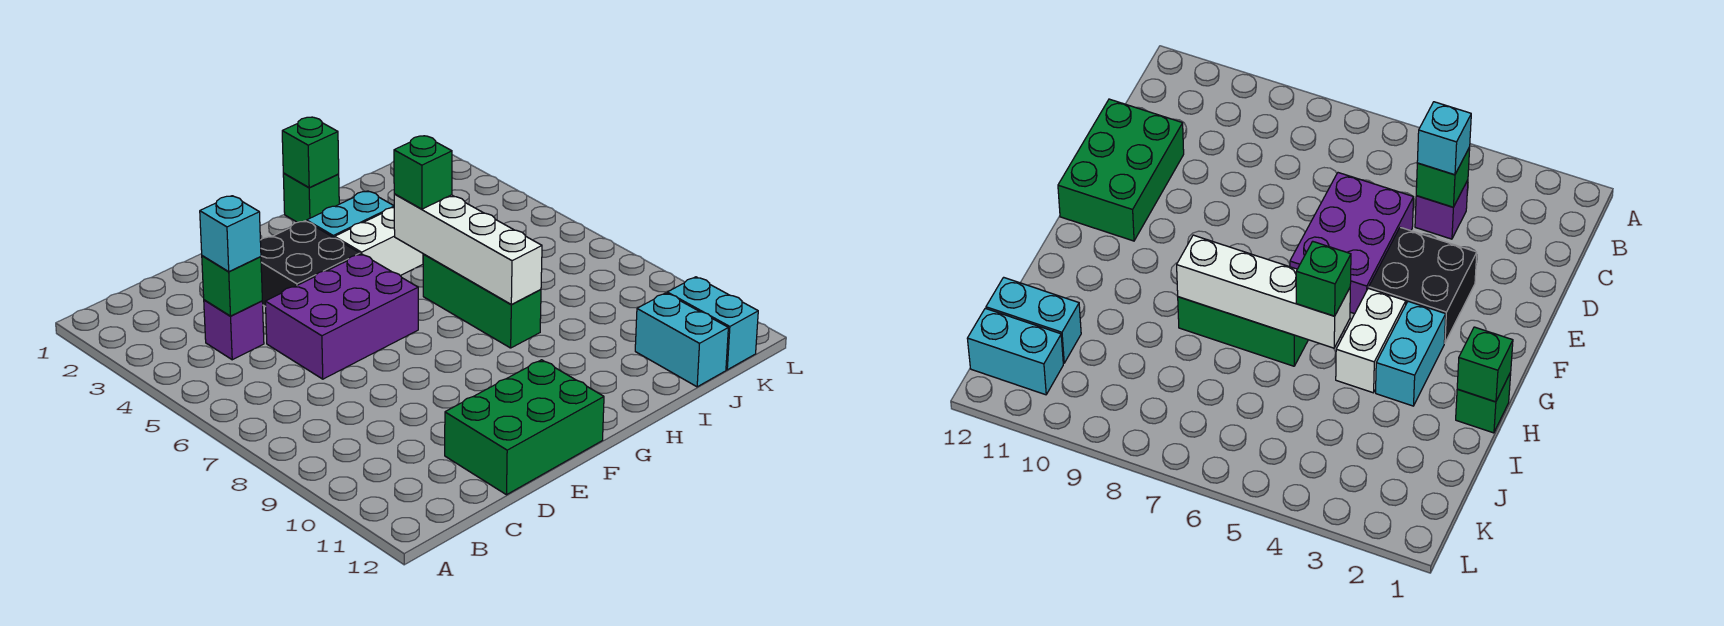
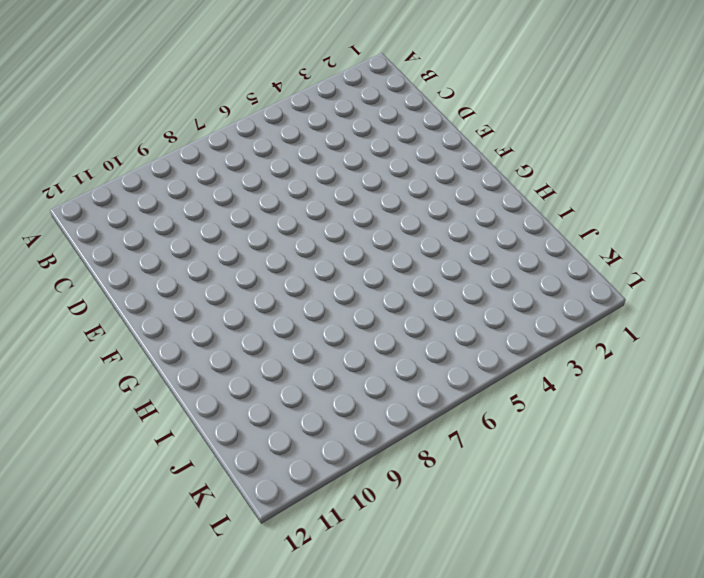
none -> purple brick C4 level 1
none -> purple brick D5:F6 level 1
none -> green brick D11:F12 level 1

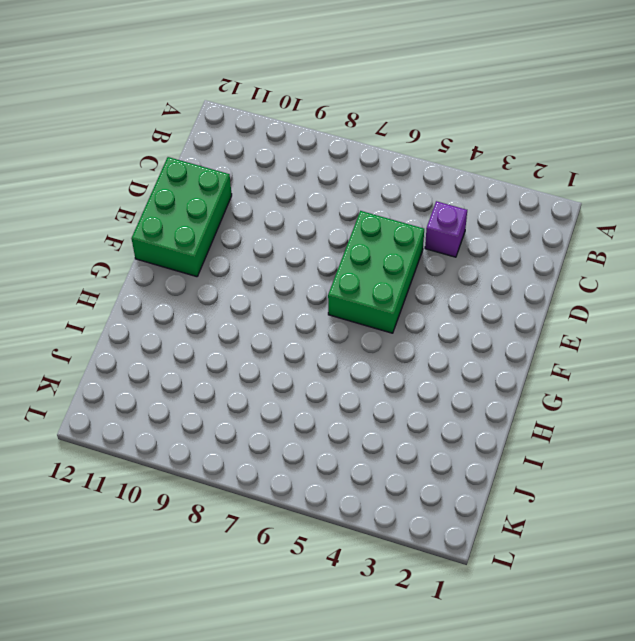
green brick D5:F6 level 1 -> purple brick D5:F6 level 1
none -> black brick E3:F4 level 1
none -> cyan brick G3:H3 level 1
none -> white brick G4:H4 level 1

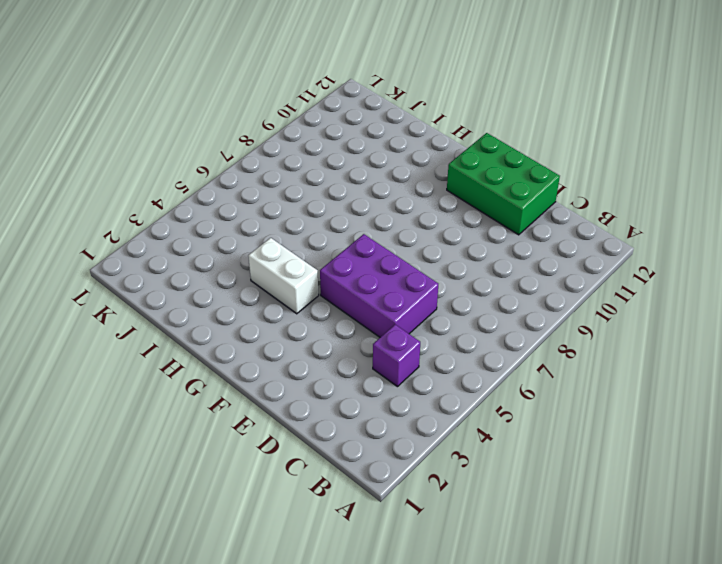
none -> black brick E3:F4 level 1
none -> cyan brick G3:H3 level 1
none -> green brick H1 level 1

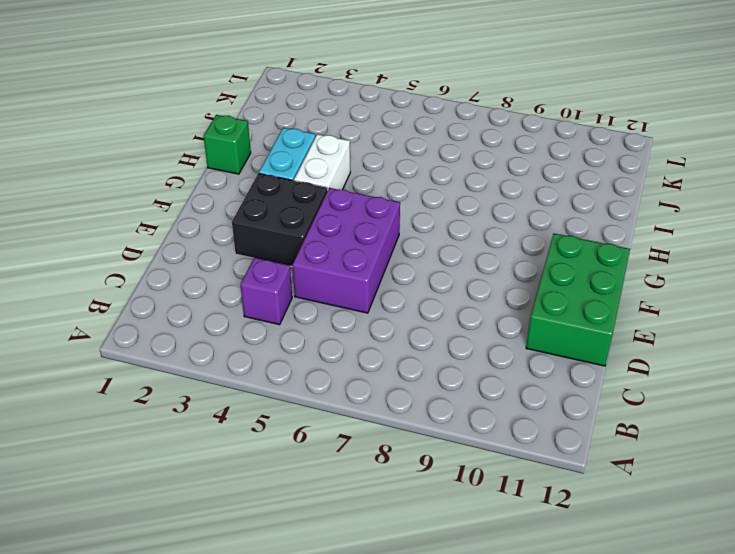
none -> green brick H6:H8 level 1
none -> cyan brick J11:J12 level 1
none -> cyan brick K11:K12 level 1

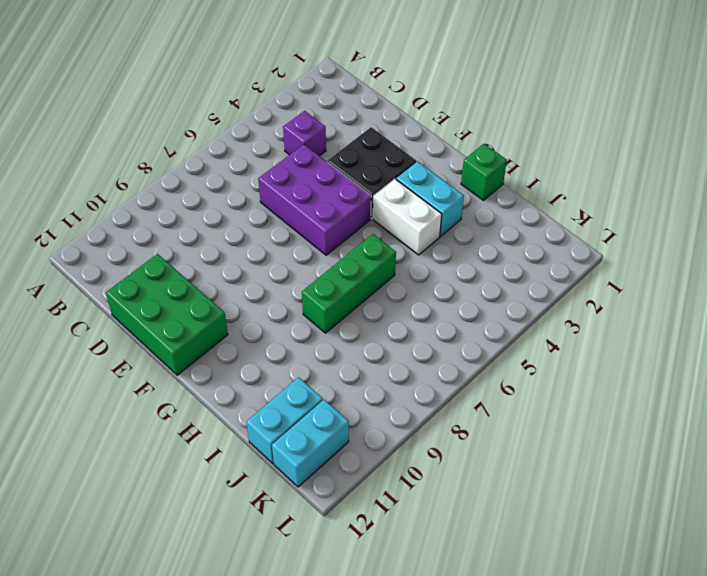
none -> green brick C4 level 2
none -> green brick H1 level 2
none -> white brick H5:H8 level 2

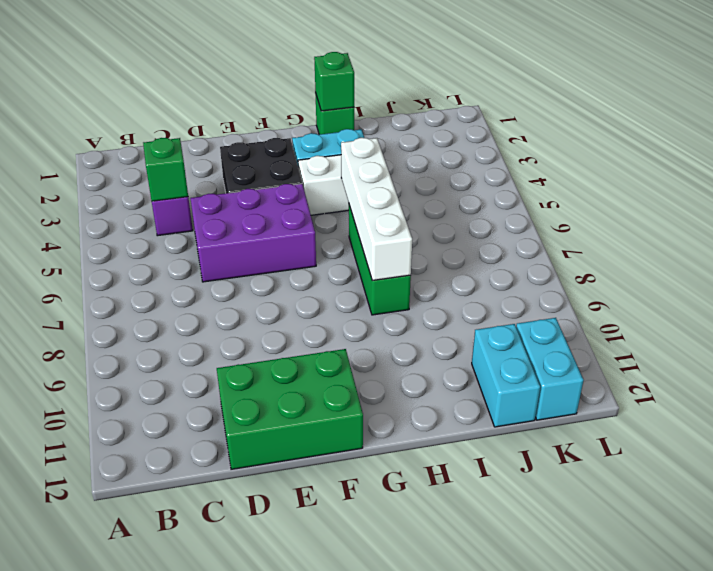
none -> cyan brick C4 level 3
none -> green brick H5 level 3

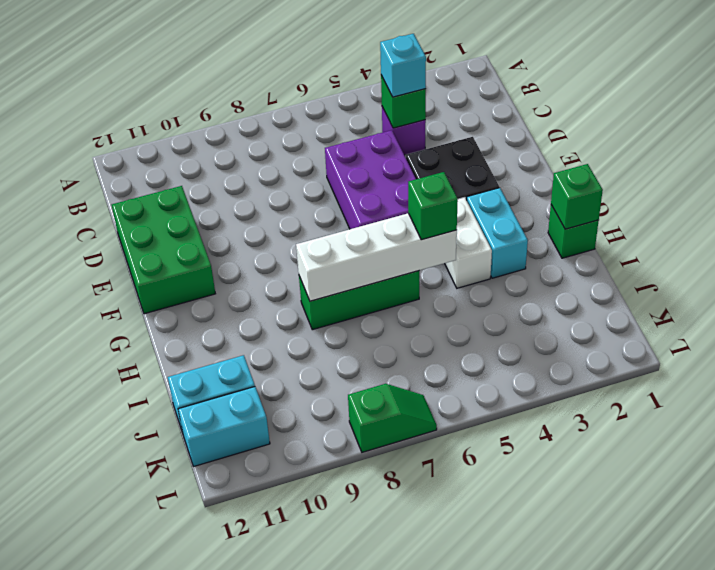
green slope L7:L8 level 1 top 8 -> none

